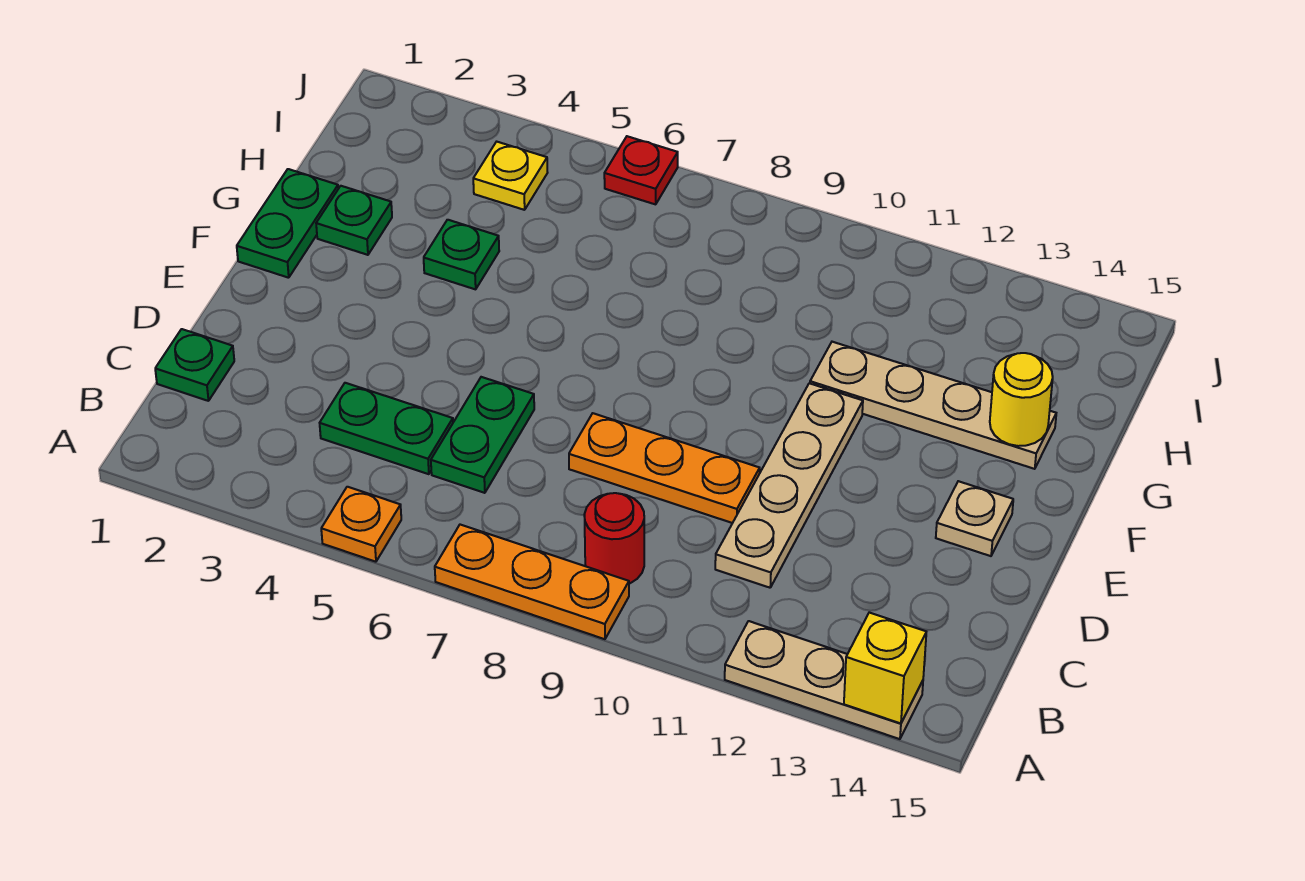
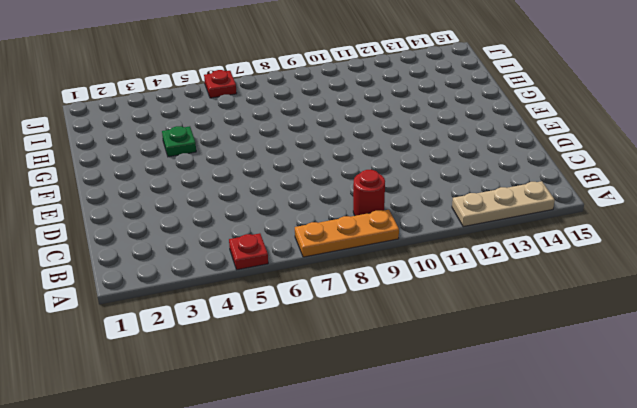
red plate A5 level 1 -> orange plate A5 level 1
none -> green plate C1 level 1
none -> green plate C4:C5 level 1
none -> green plate C6:D6 level 1

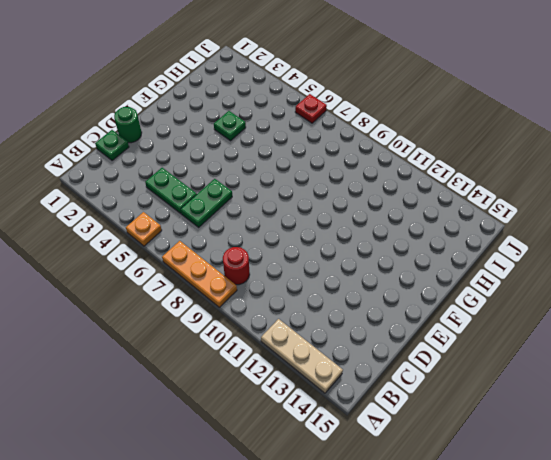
green round brick D1 level 1 -> none
none -> tan plate C11:F11 level 1
none -> orange plate D8:D10 level 1
none -> tan plate E14 level 1

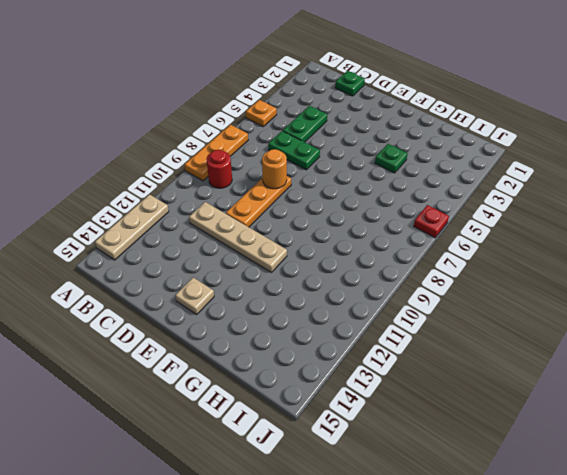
orange round brick D8 level 2 -> none
none -> green plate F1:G1 level 1
none -> green plate G2 level 1
none -> tan plate G11:G14 level 1

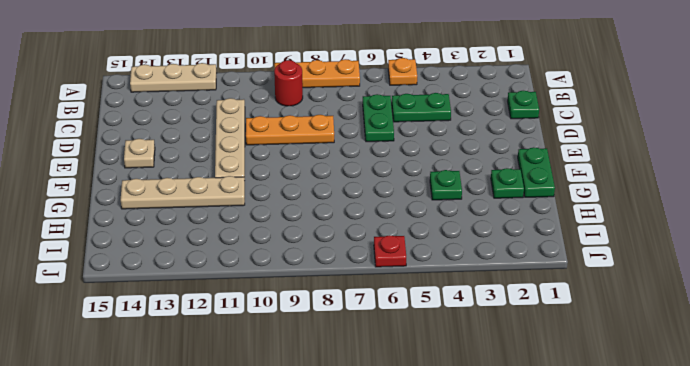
none -> yellow plate I4 level 1
none -> yellow brick A14 level 2
none -> yellow round brick G14 level 2

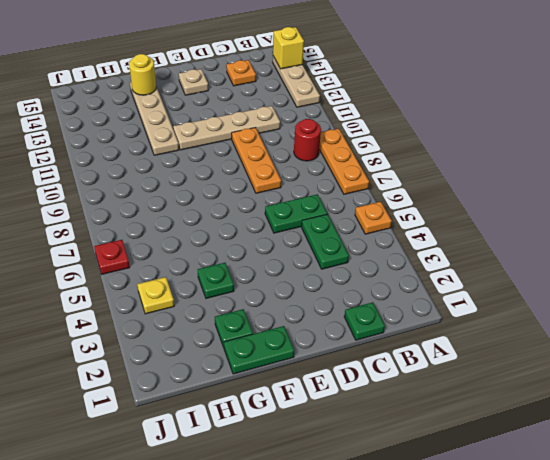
orange plate C14 level 1 -> none

